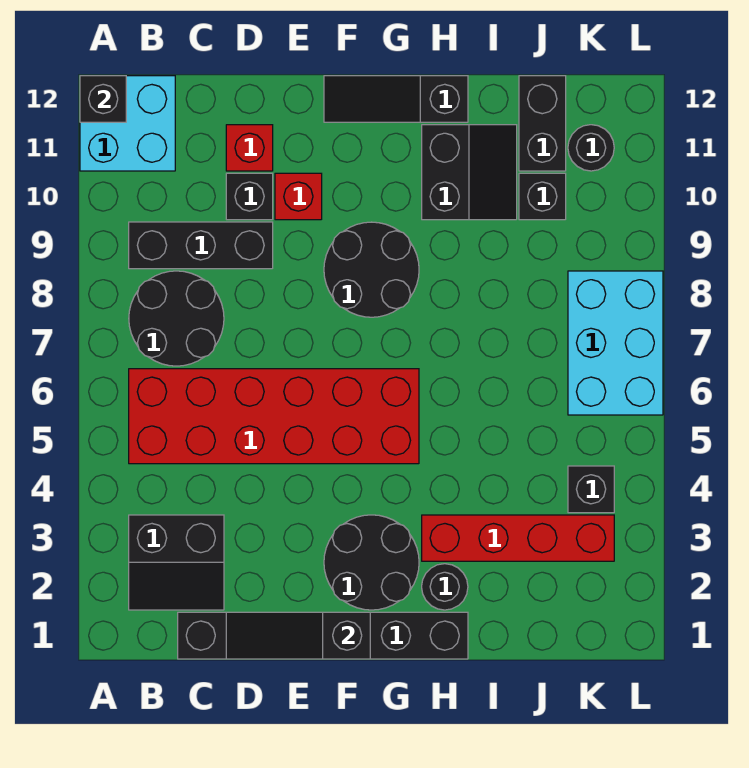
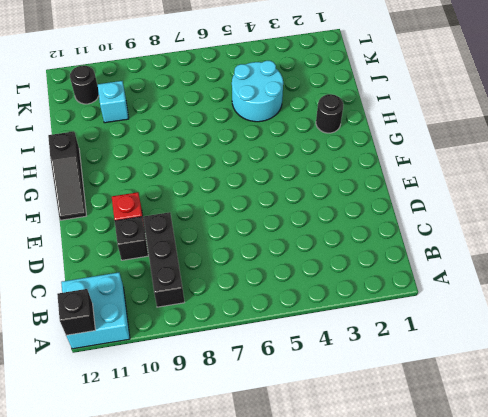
cyan round brick I4:J5 level 1 -> none
cyan brick J10 level 1 -> black brick J10 level 1
none -> black slope B2:C3 level 1 top 3
none -> red brick B5:G6 level 1
none -> black round brick B7:C8 level 1

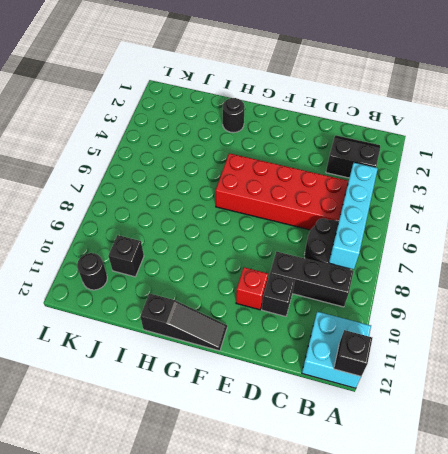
cyan brick B5:B8 level 2 -> none
none -> black brick C1:H1 level 1
none -> red brick D11 level 1
none -> black round brick F2:G3 level 1

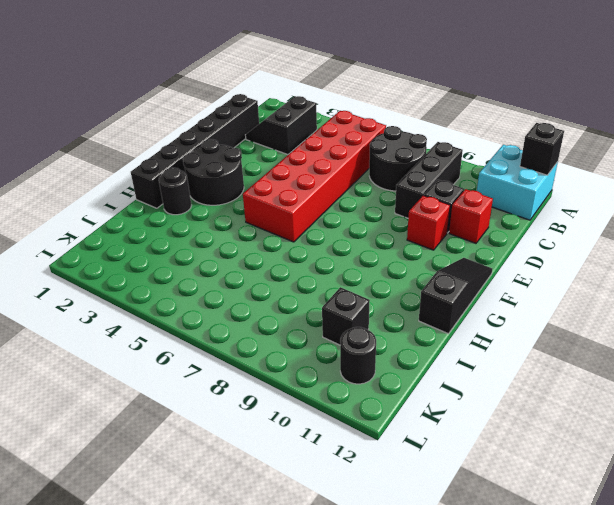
none -> black round brick F8:G9 level 1
none -> red brick H3:K3 level 1
none -> black slope H10:I11 level 1 top H

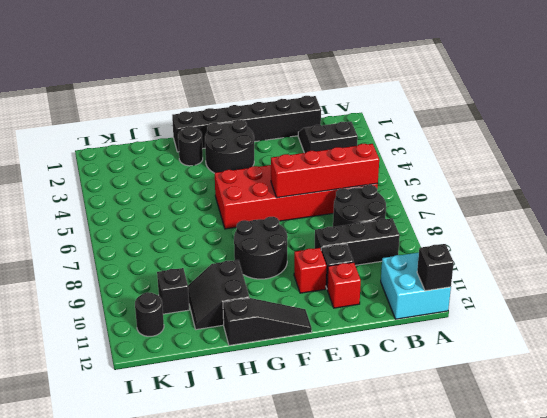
red brick B6:E6 level 2 -> red brick H3:K3 level 1
none -> black brick J11:J12 level 1
none -> black brick K4 level 1
none -> cyan brick K6:L8 level 1

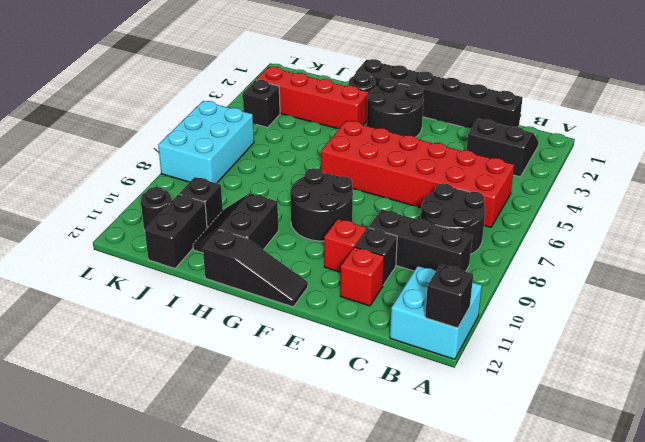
none -> black slope D1:F1 level 2 top F

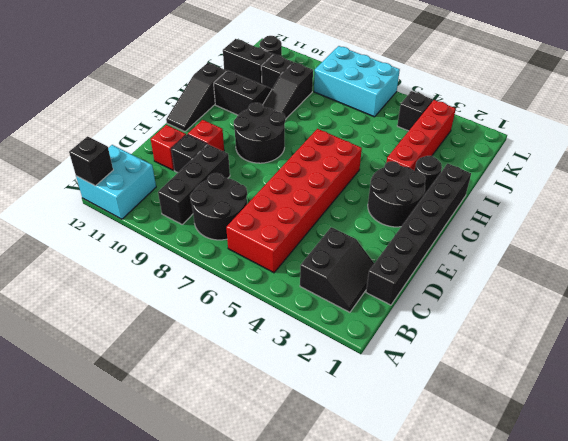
black slope H9:J9 level 1 top J -> black slope D1:F1 level 2 top F

